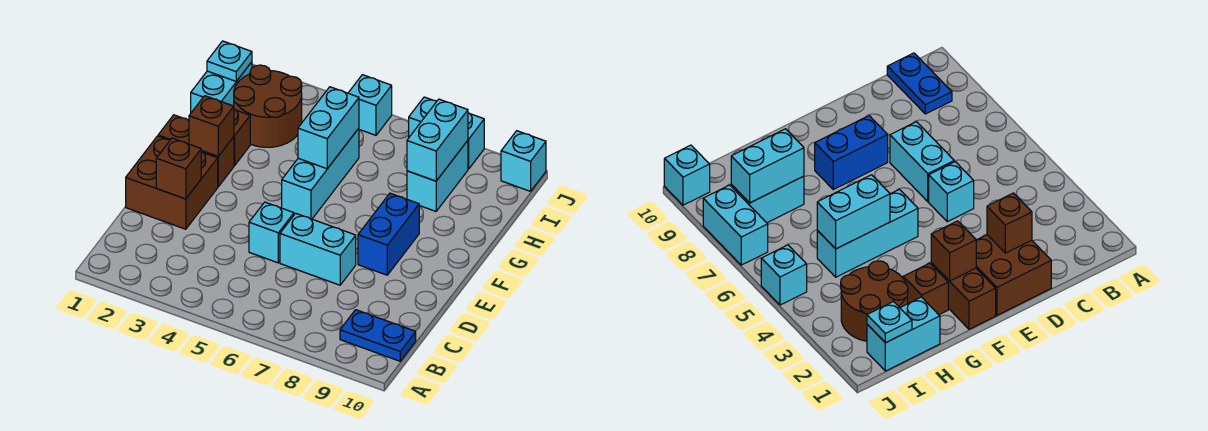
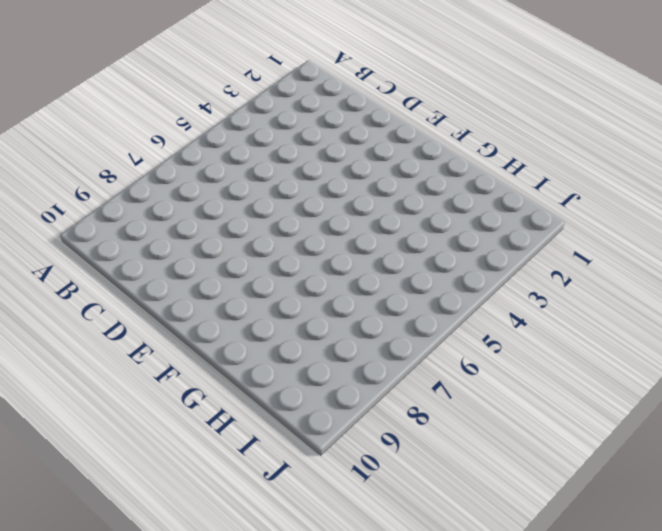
none -> blue plate B9:B10 level 1
none -> brown brick D1:E2 level 1
none -> cyan brick D5 level 1

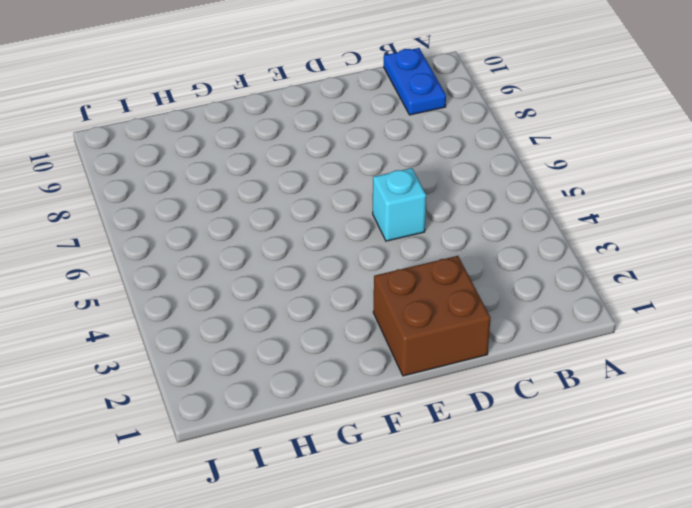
none -> cyan brick D6:D7 level 1
none -> blue brick E8:F8 level 1
none -> brown brick F1:F2 level 1

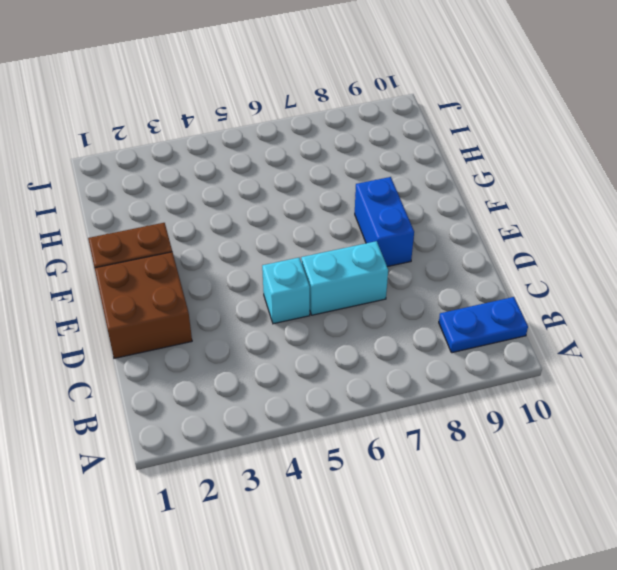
none -> cyan brick F5:H5 level 1
none -> brown brick G2 level 1
none -> cyan brick H1:I1 level 1

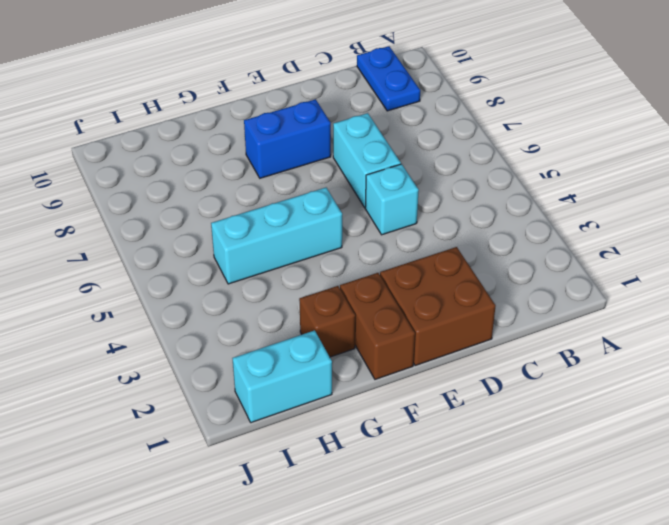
none -> brown round brick H2:I3 level 1
none -> cyan brick H8:I8 level 1
none -> cyan brick J5 level 1

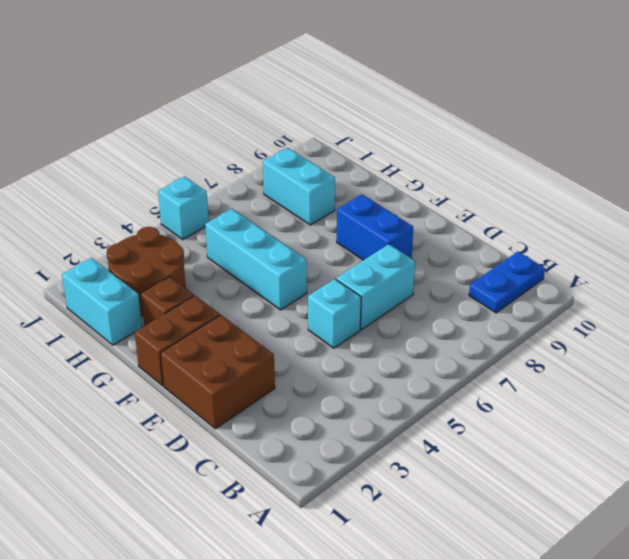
none -> cyan brick J7:J8 level 1
none -> cyan brick J10 level 1
none -> brown brick D2 level 2

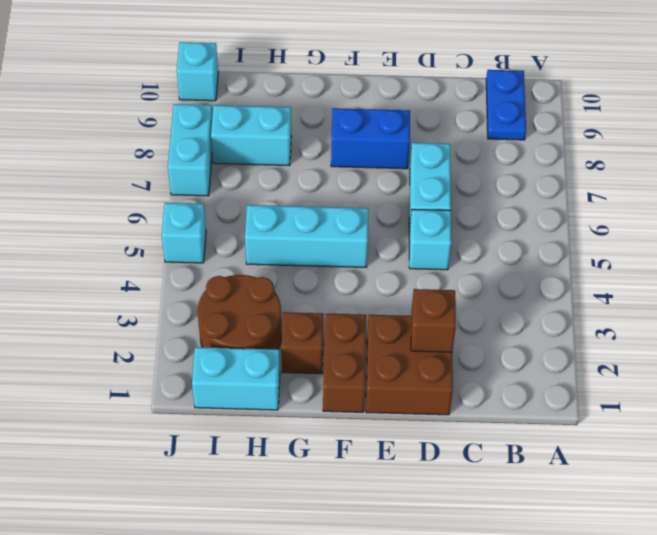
none -> brown brick F2 level 2
none -> cyan brick G5:H5 level 2
none -> cyan brick H8:I8 level 2

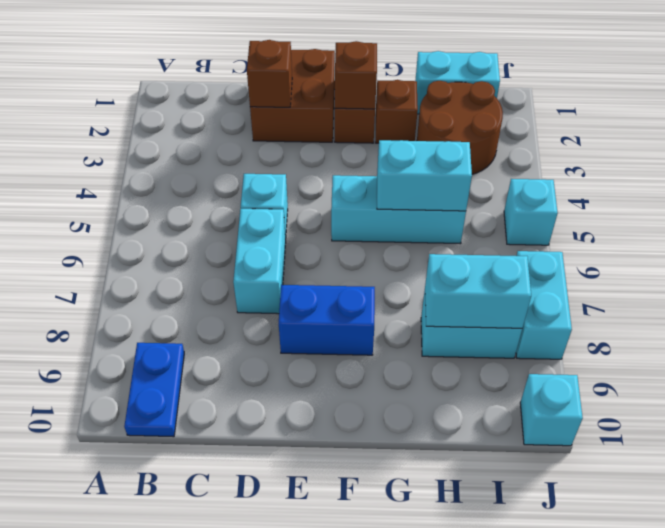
none -> cyan plate I1 level 2

